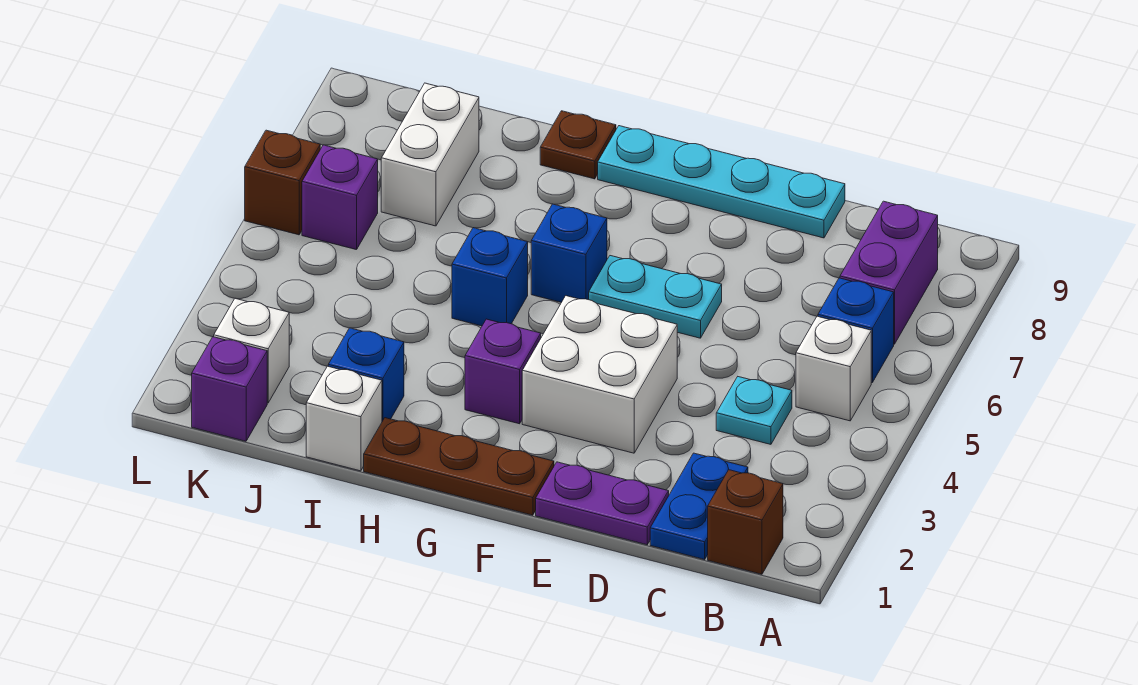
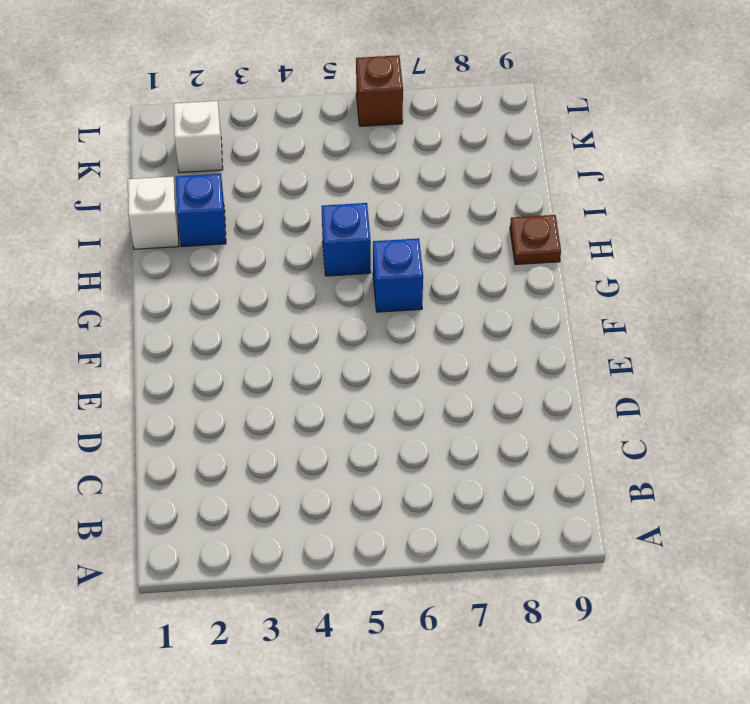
none -> brown brick B1 level 1
none -> white brick B5 level 1
none -> blue brick B6 level 1

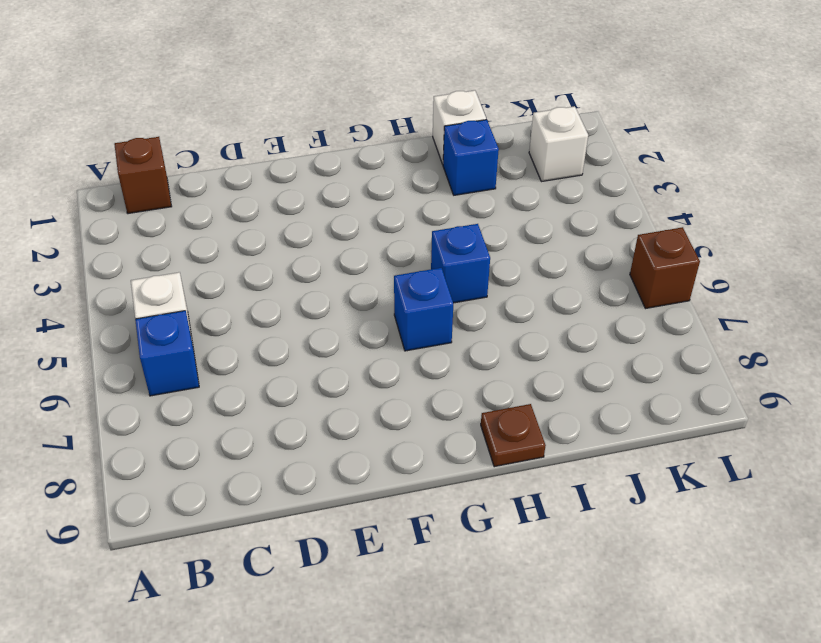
none -> purple brick B7:B8 level 1
none -> blue plate C1:C2 level 1
none -> cyan plate C4 level 1

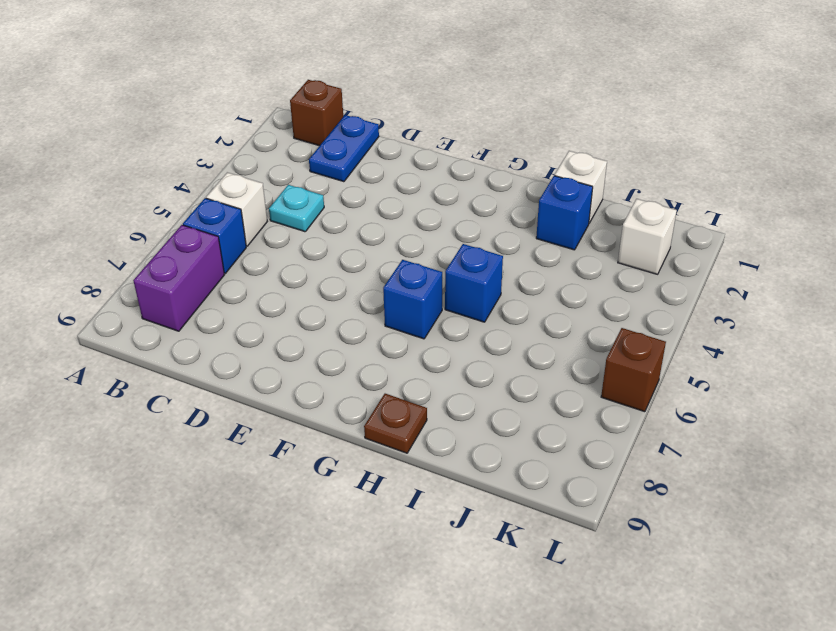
none -> purple plate D1:E1 level 1
none -> cyan plate D9:G9 level 1
none -> white brick E3:F4 level 1

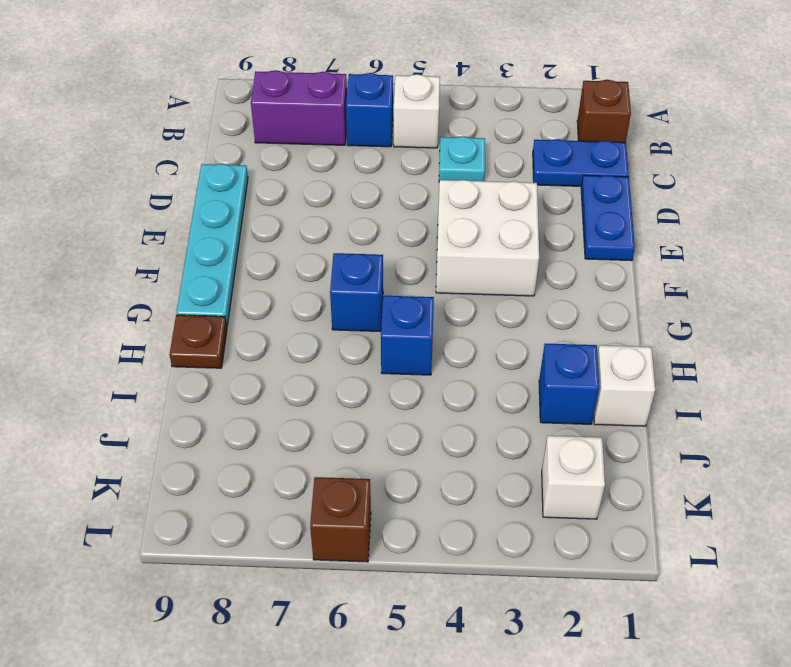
blue plate D1:E1 level 1 -> purple plate D1:E1 level 1
none -> cyan plate E6:F6 level 1
none -> brown plate F1:H1 level 1
none -> purple brick G3 level 1

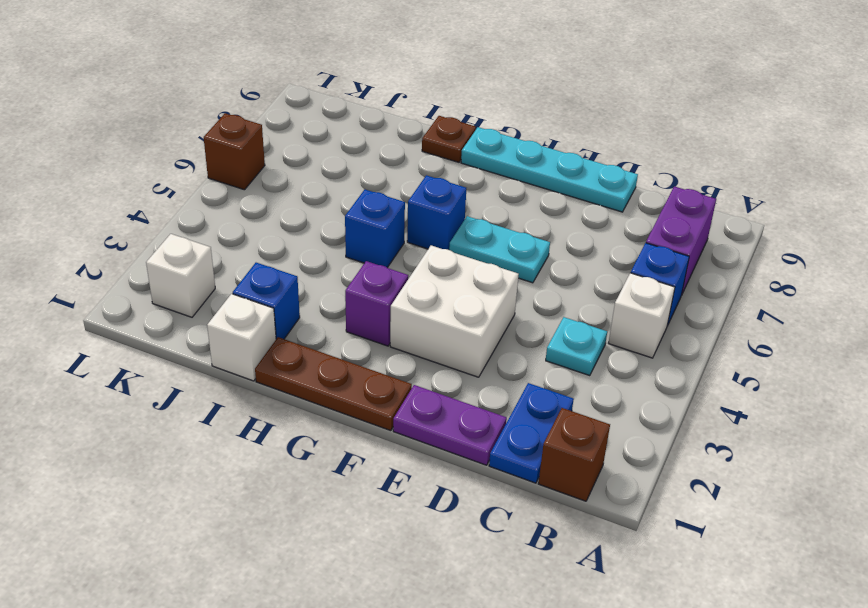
none -> white brick J7:J8 level 1
none -> purple brick K1 level 1
none -> purple brick K6 level 1

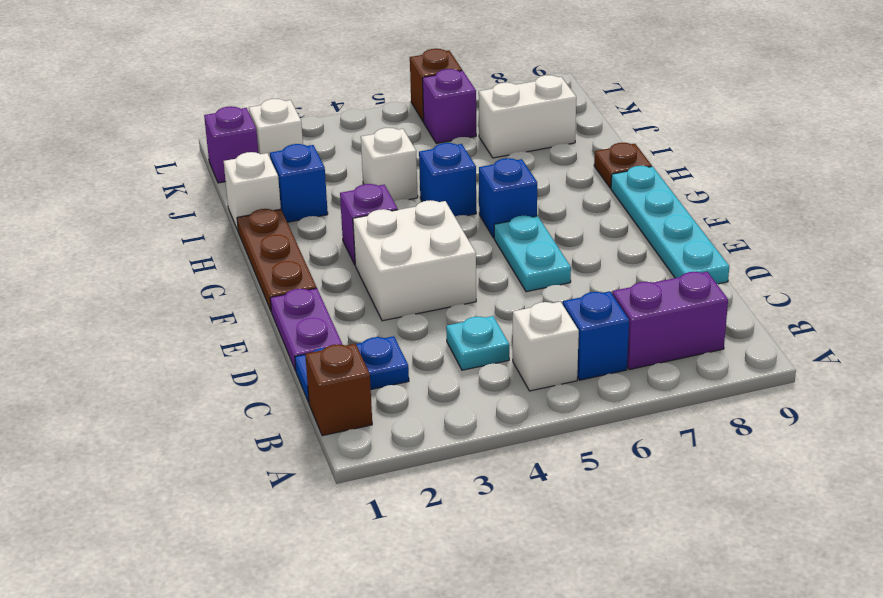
white brick I4 level 1 -> none

